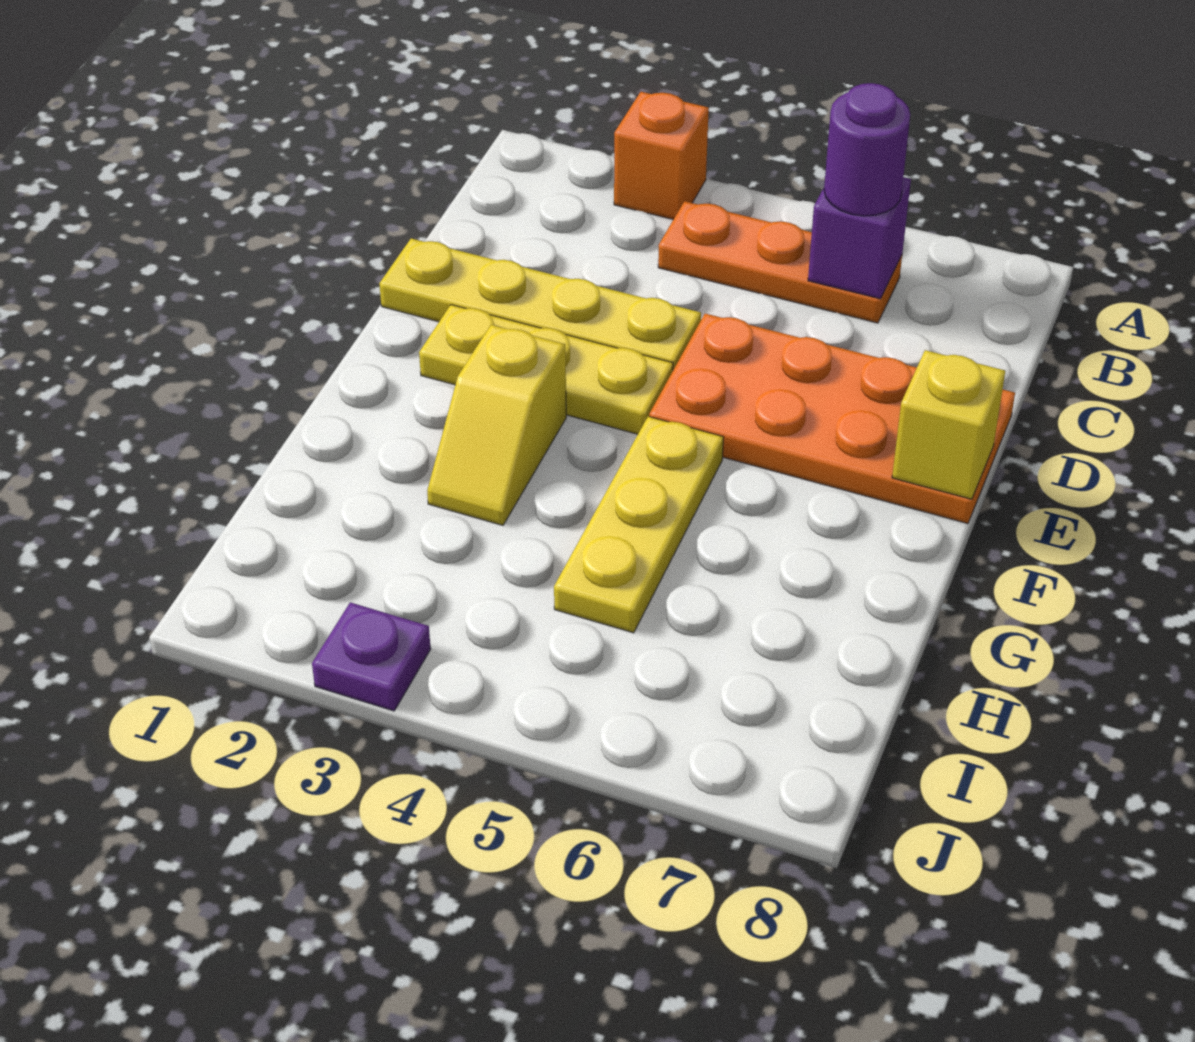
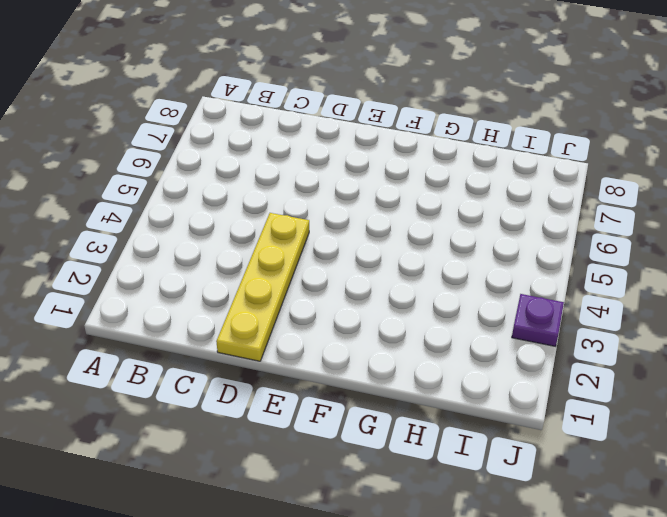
none -> orange brick A3 level 1
none -> orange plate B4:B6 level 1

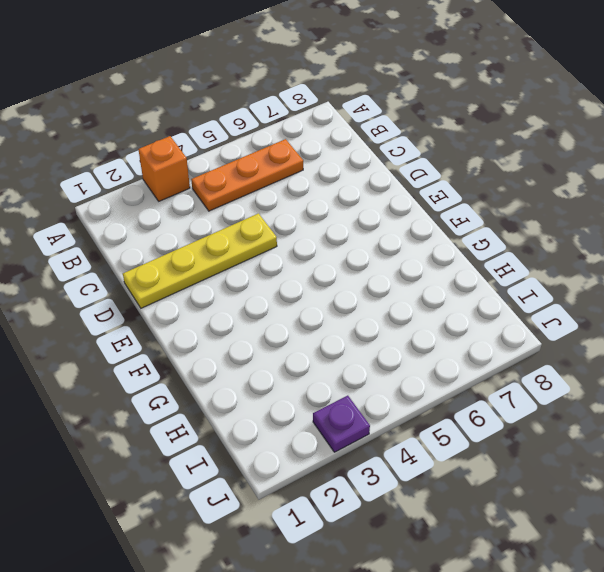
none -> orange plate D5:E8 level 1
none -> yellow plate E2:E4 level 1

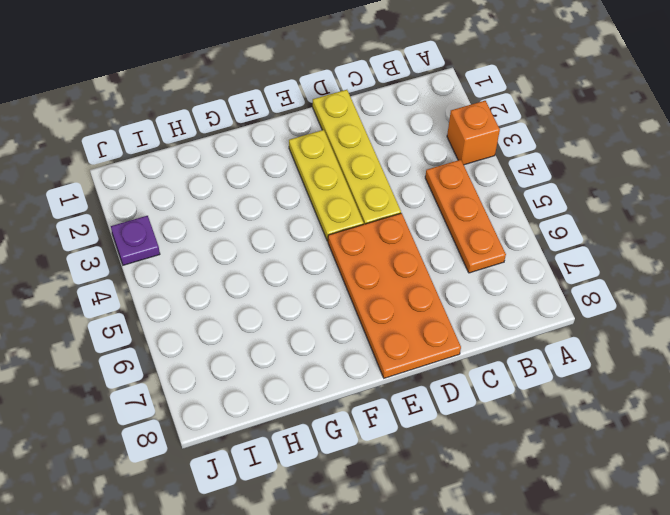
none -> yellow slope F3:G3 level 1 top F
none -> yellow plate F5:H5 level 1

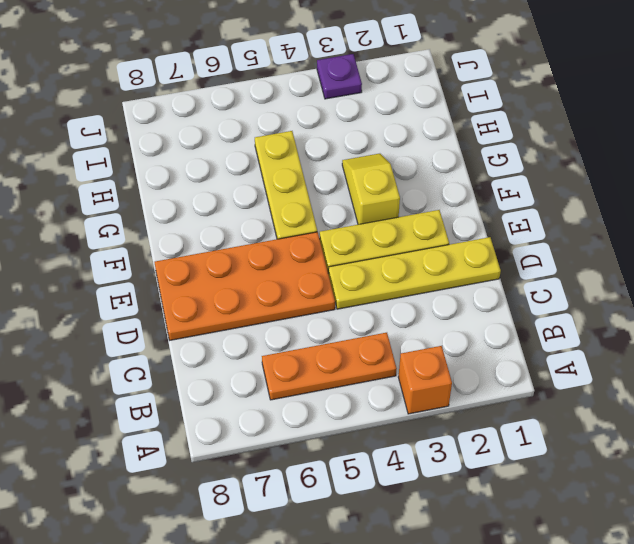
none -> purple brick B6 level 2
none -> yellow brick E8 level 2

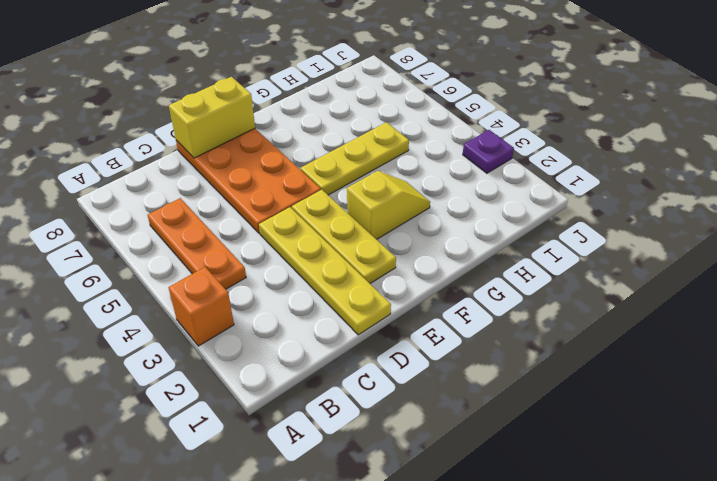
yellow brick D8:E8 level 2 -> yellow brick E8 level 2
none -> purple brick B6 level 2
none -> purple round brick B6 level 3

